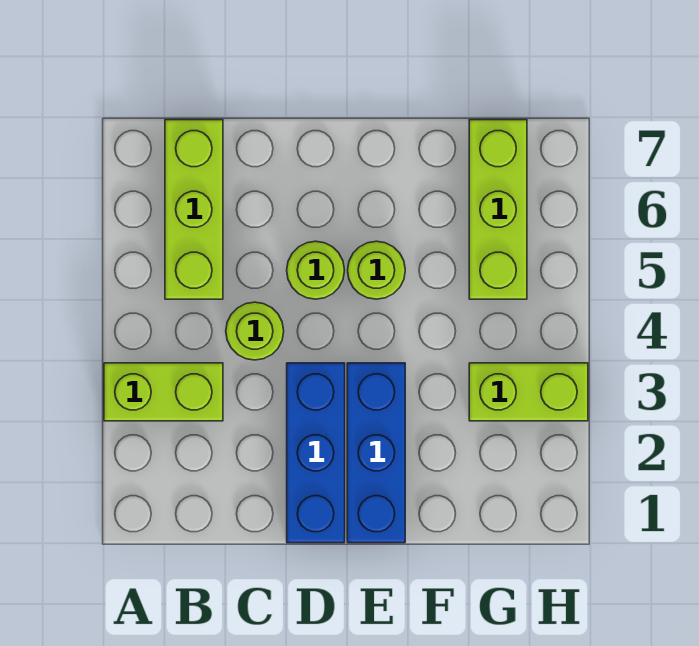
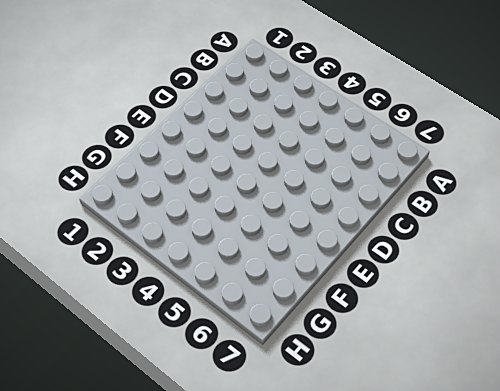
none -> lime brick A3:B3 level 1
none -> lime brick B5:B7 level 1

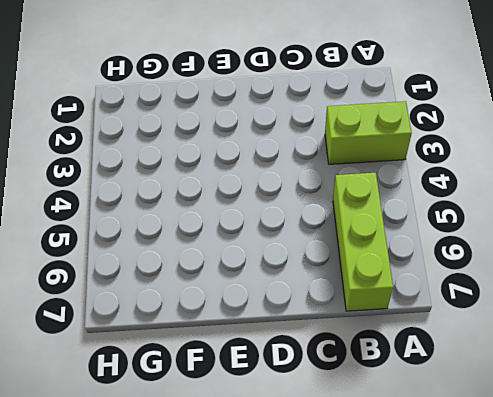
none -> lime round brick C4 level 1
none -> blue brick D1:D3 level 1

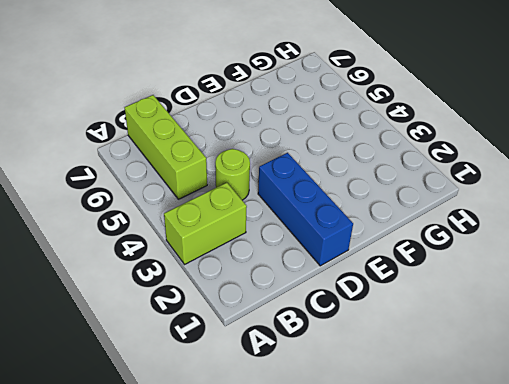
none -> lime round brick D5 level 1
none -> blue brick E1:E3 level 1

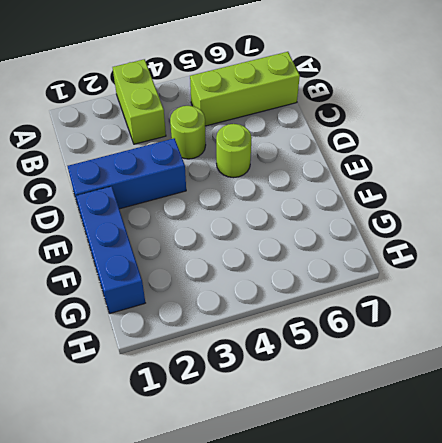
blue brick E1:G1 level 1 -> blue brick E1:E3 level 1
none -> lime round brick E5 level 1
none -> lime brick G3:H3 level 1

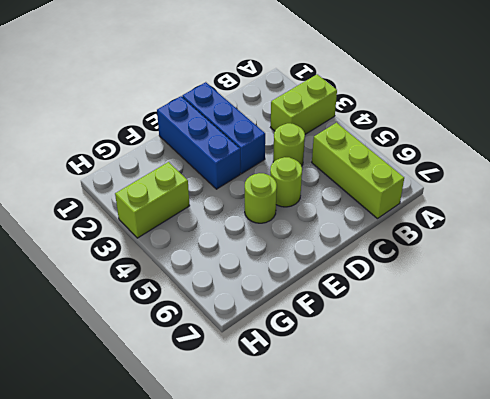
none -> lime brick G5:G7 level 1

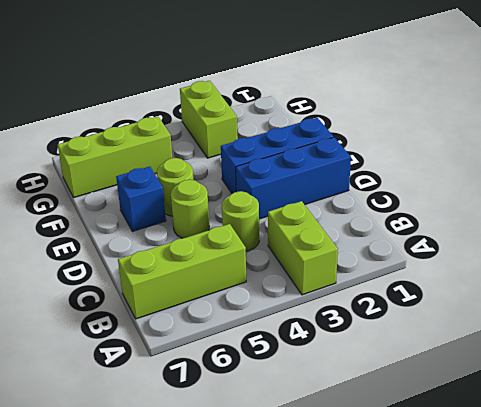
blue brick E6 level 1 -> none

